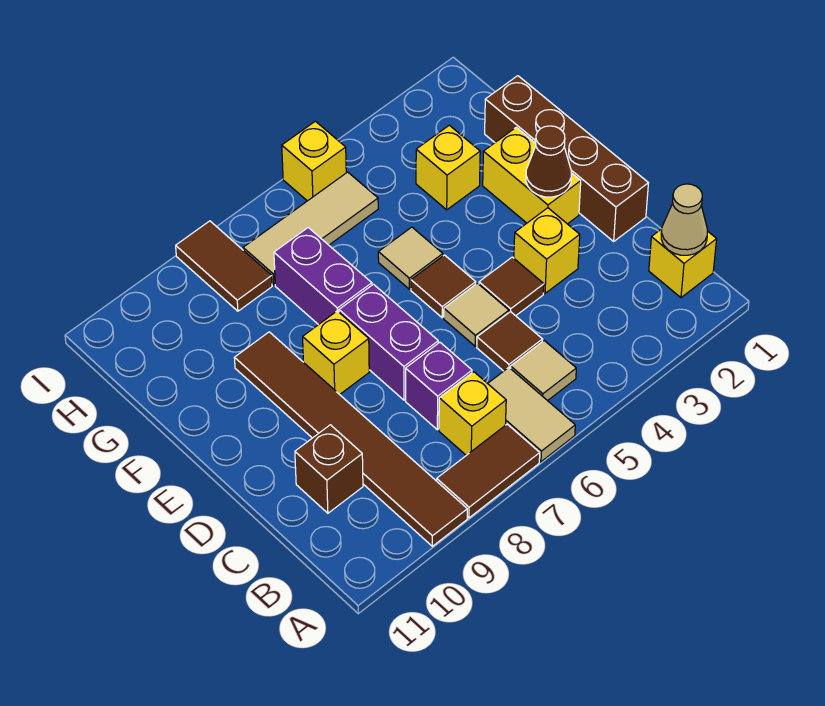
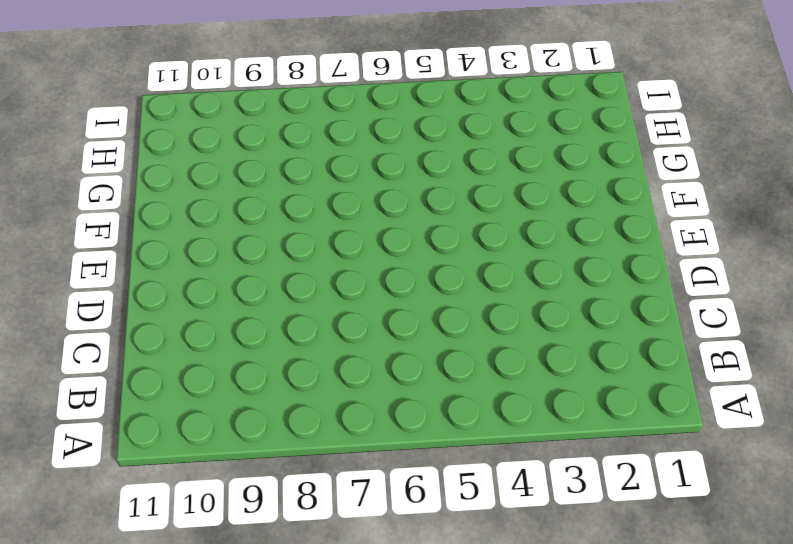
none -> tan tile A6:B6 level 1
none -> brown tile A7:A8 level 1
none -> brown tile A9:F9 level 1

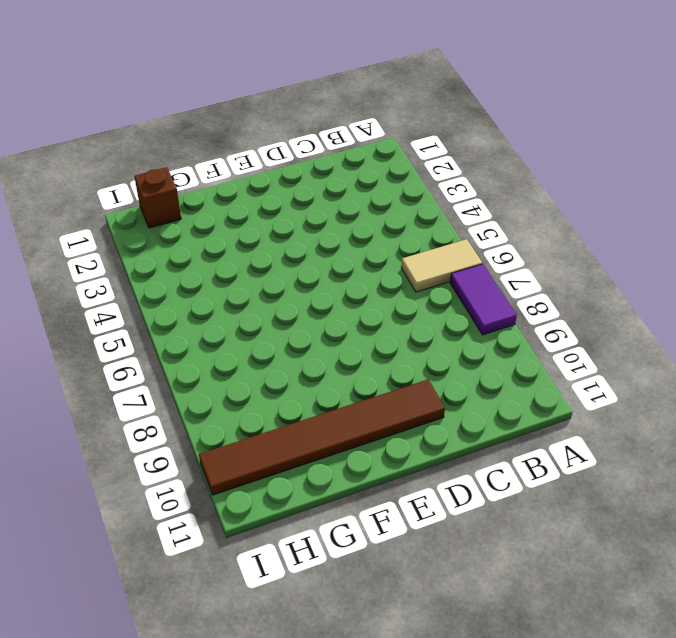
purple tile A7:A8 level 1 -> brown tile A7:A8 level 1
brown tile D10:I10 level 1 -> brown tile A9:F9 level 1
brown brick H1 level 1 -> brown brick C10 level 1
none -> yellow brick B1 level 1
none -> tan tile B5 level 1
none -> yellow brick B7 level 1

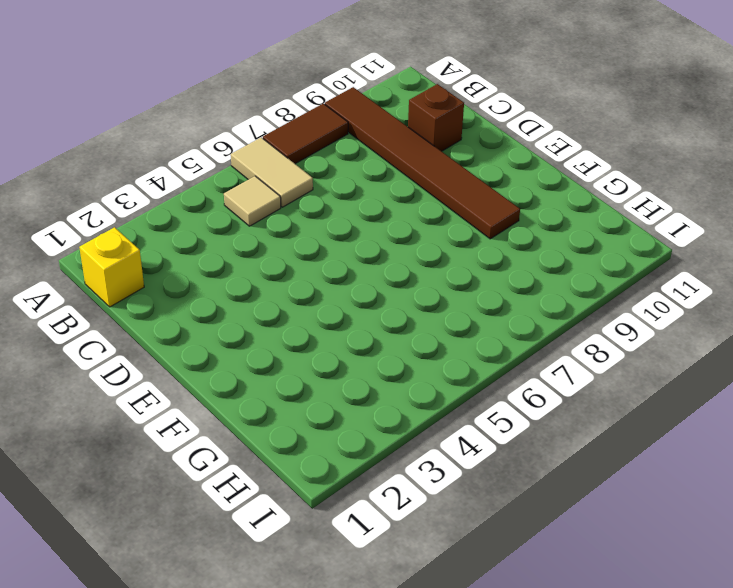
none -> yellow brick B7 level 1
none -> brown tile C5 level 1
none -> purple brick C7 level 1

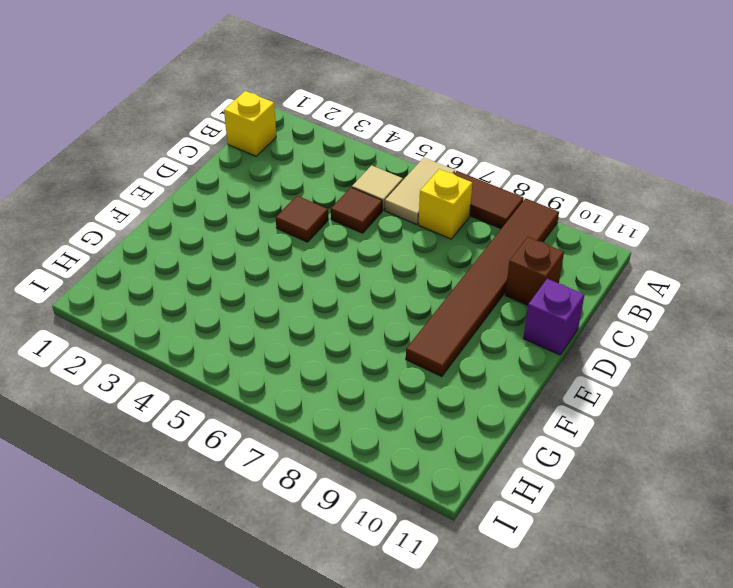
purple brick D11 level 1 -> purple brick C7 level 1
none -> brown brick D1:G1 level 1
none -> yellow brick D3 level 1
none -> tan tile D5 level 1

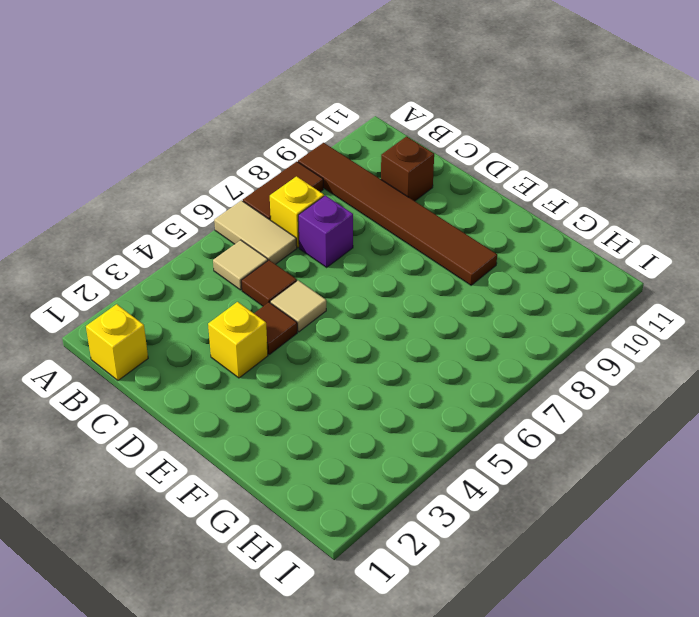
none -> brown brick D1:G1 level 1
none -> purple brick D7:E7 level 1
none -> yellow brick E2:F2 level 1

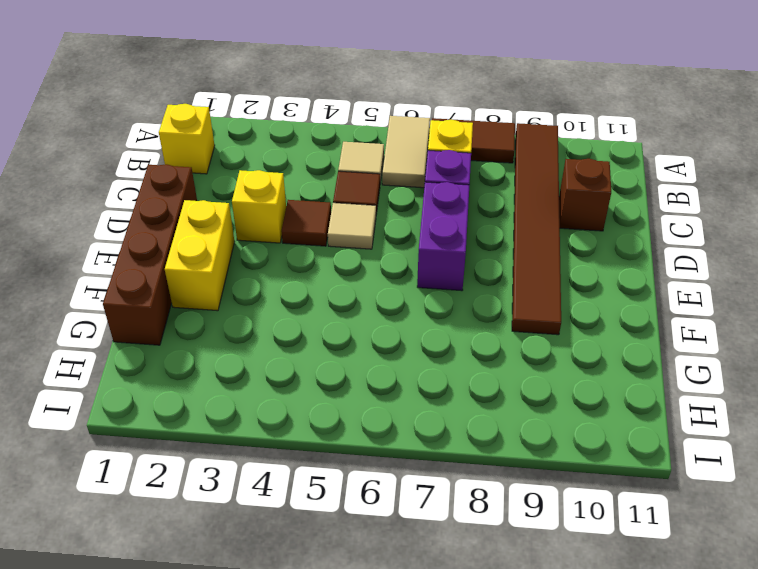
none -> brown tile E5 level 1
none -> yellow brick E8 level 1
none -> tan tile F5 level 1

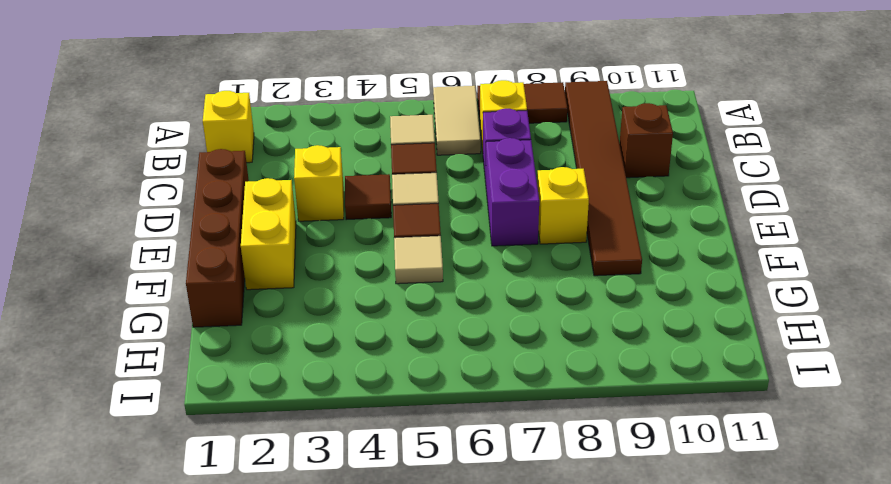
none -> purple brick F7:G7 level 1
none -> yellow brick G3 level 1
none -> tan tile H5:H7 level 1

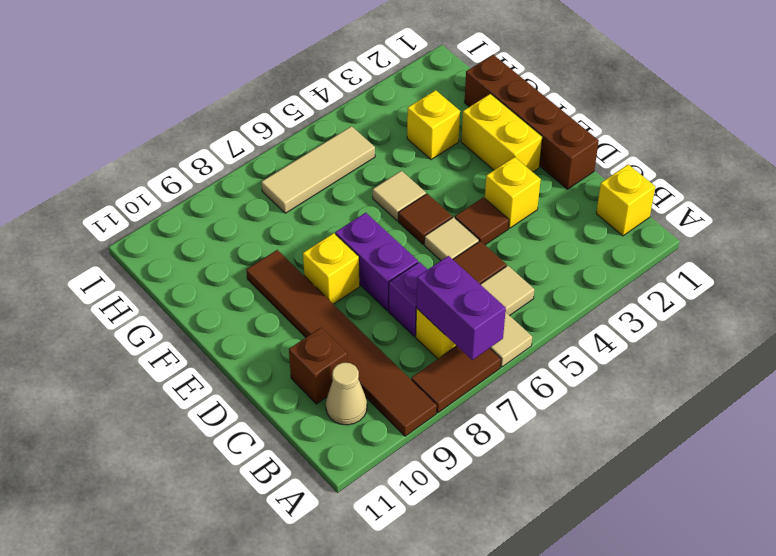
purple brick A7:B7 level 2 -> purple brick F7:G7 level 1
tan cone B10 level 1 -> tan cone B1 level 2
none -> brown tile H8:I8 level 1
none -> yellow brick I5 level 1
none -> brown cone E2 level 2

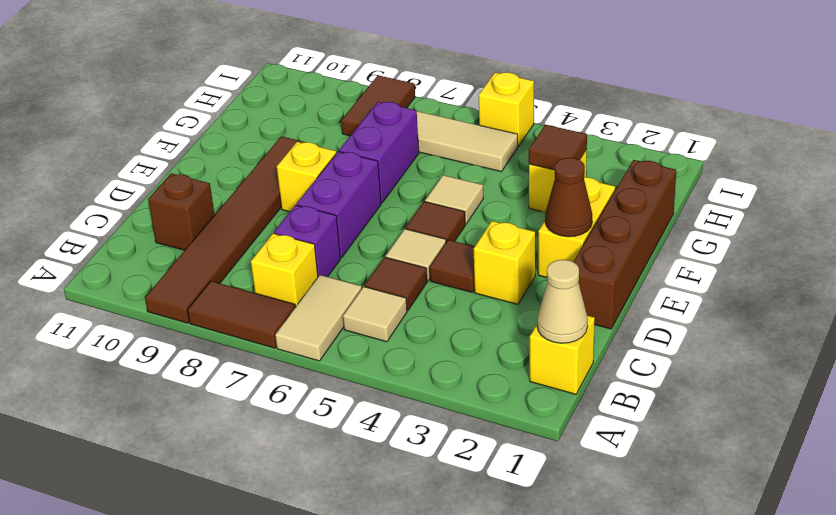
brown tile G3 level 2 -> none

